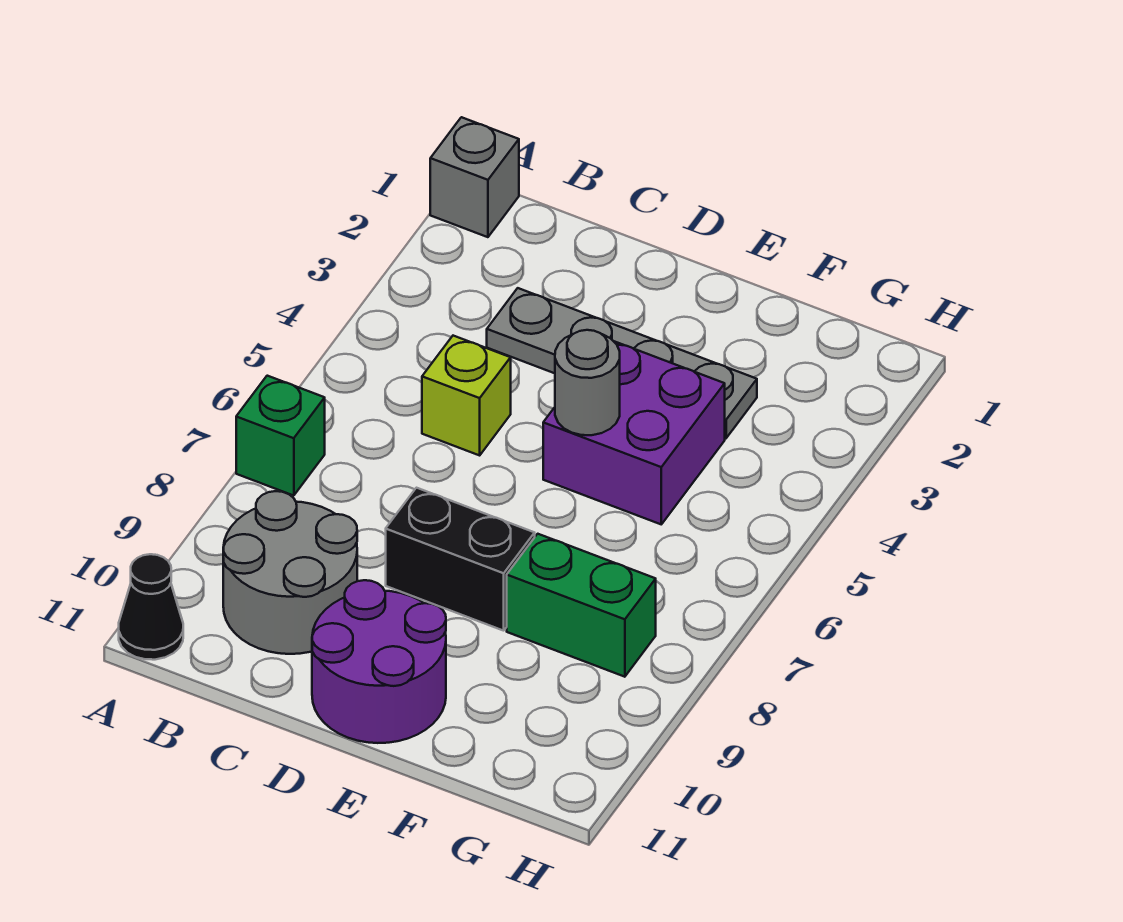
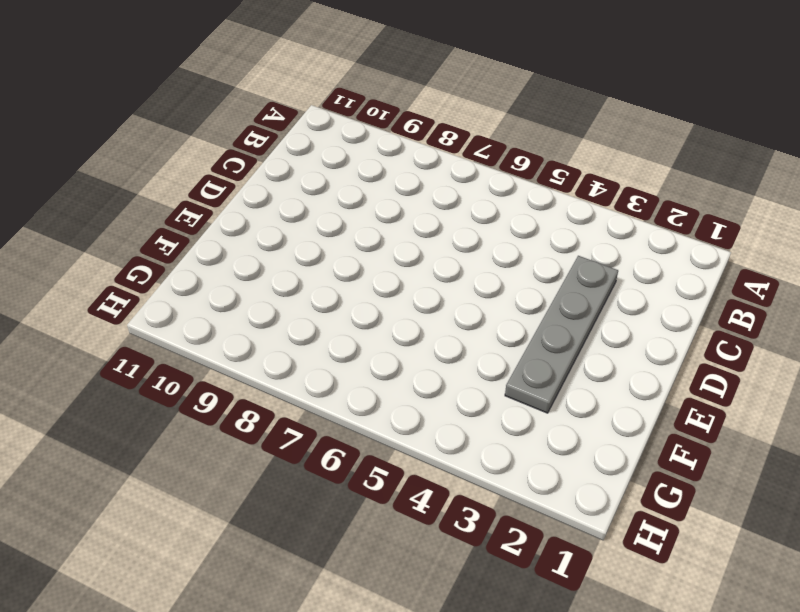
none -> grey brick A1 level 1
none -> green brick A7 level 1

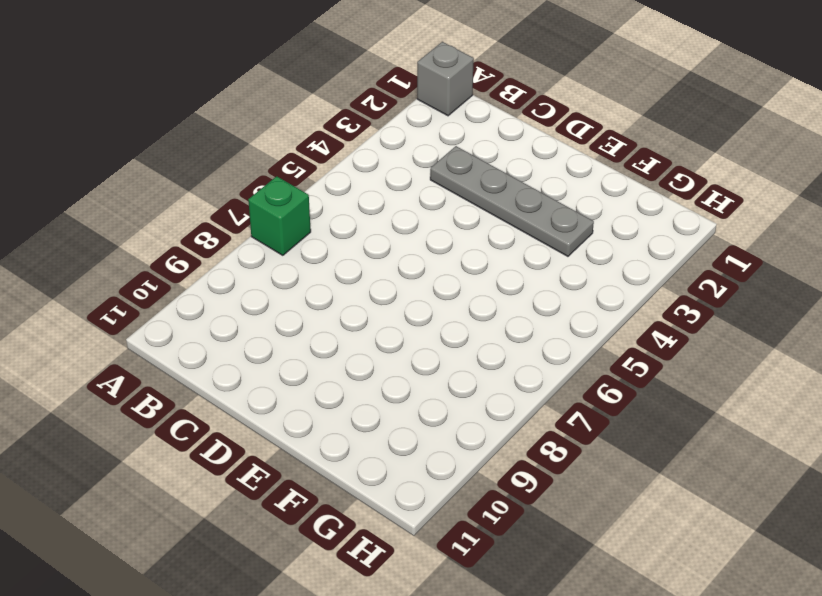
none -> black cone A11 level 1
none -> grey round brick B9:C10 level 1

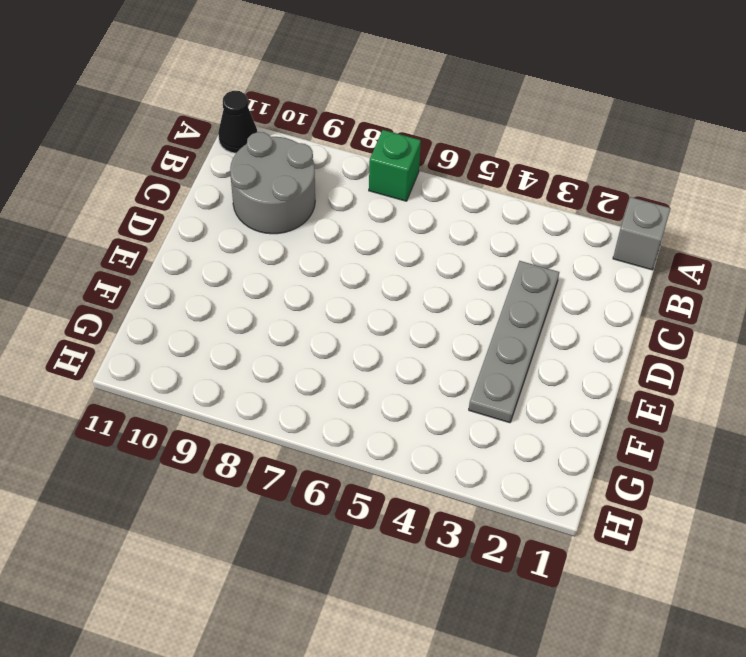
none -> lime brick C5 level 1
none -> black brick D8:E8 level 1

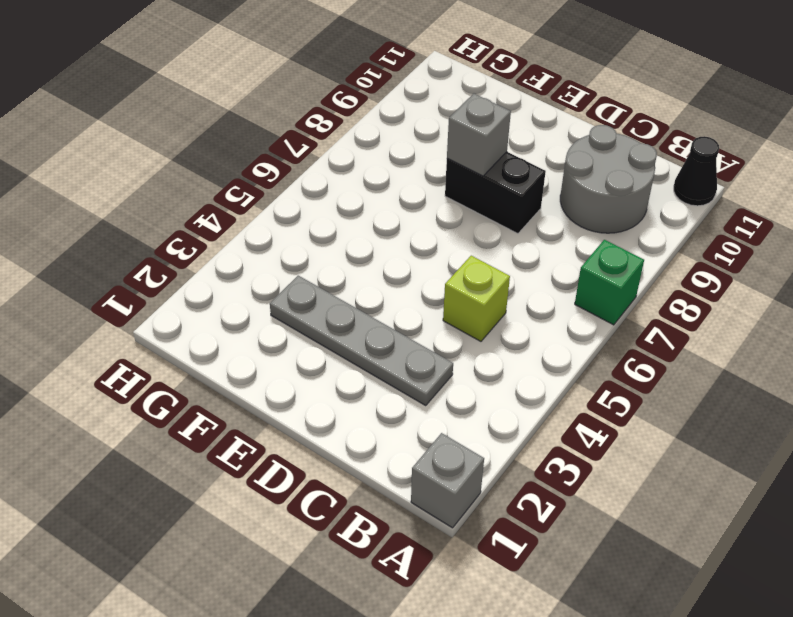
grey brick E8 level 2 -> none
none -> purple round brick D10:E11 level 1
none -> purple brick E4:F5 level 1

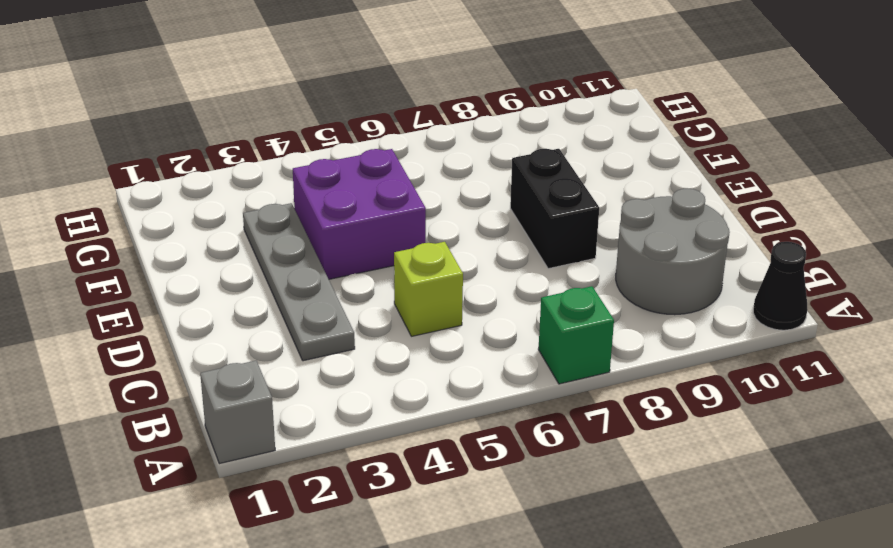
none -> purple round brick D10:E11 level 1
none -> green brick F8:G8 level 1

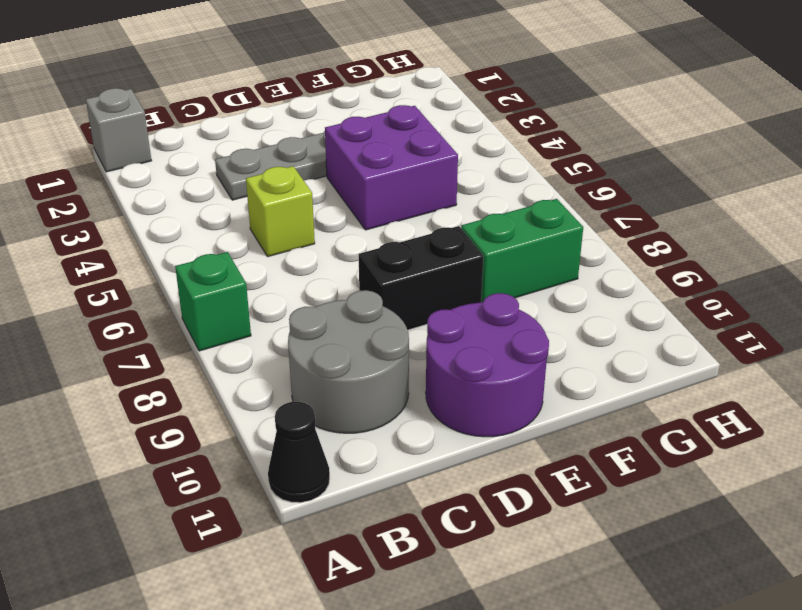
none -> grey round brick E5 level 2

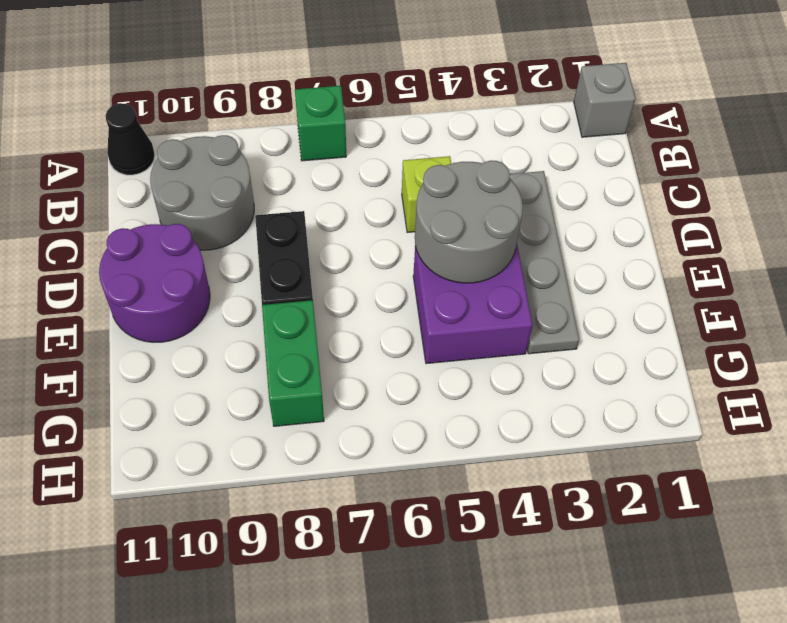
grey round brick D4:E5 level 2 -> grey round brick E5 level 2

